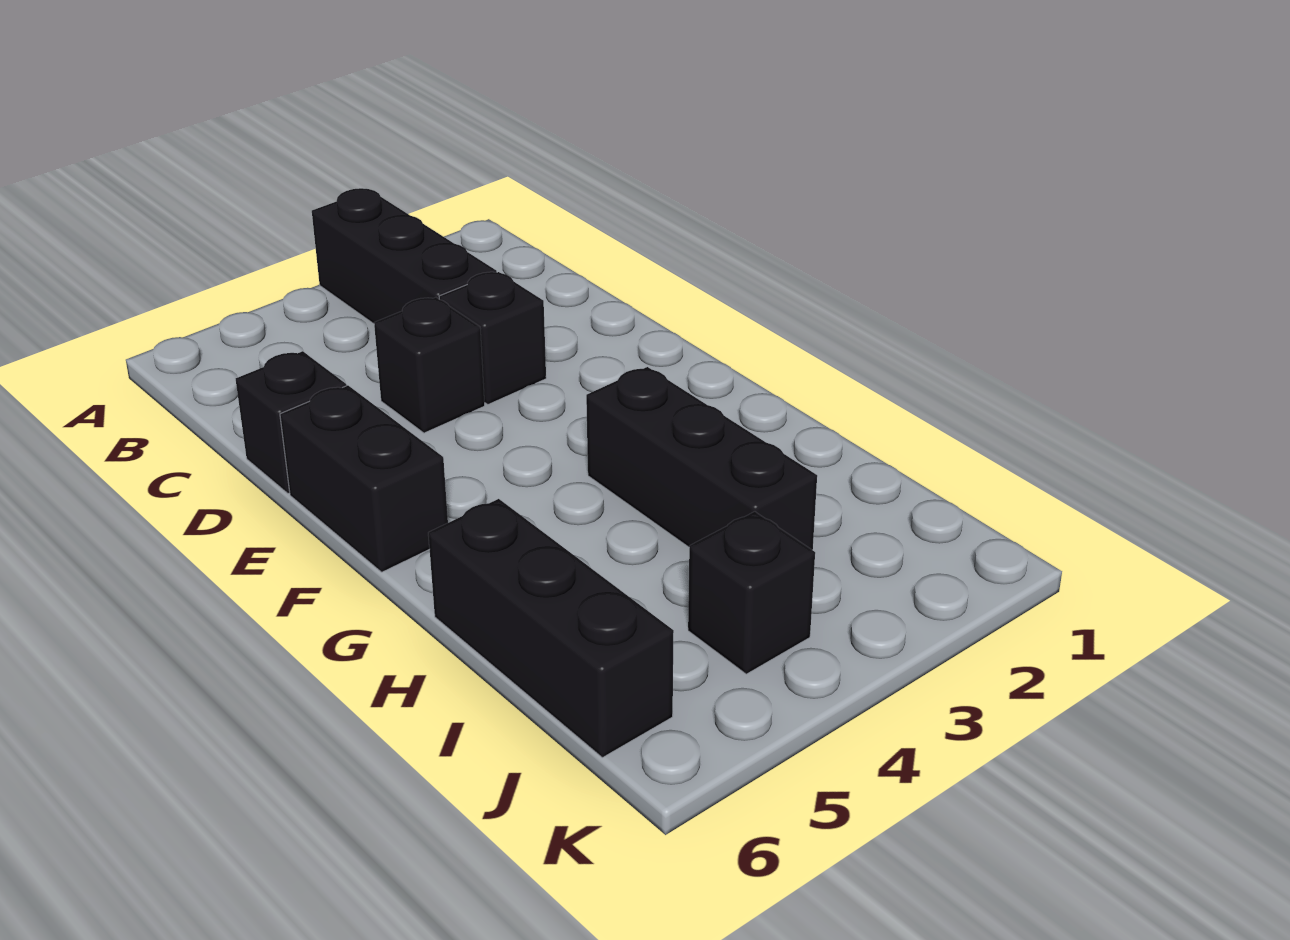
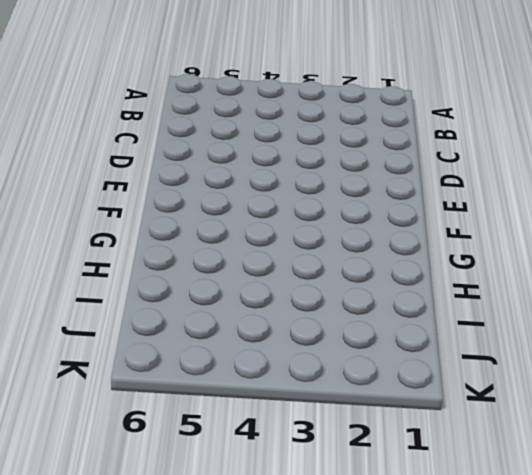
none -> black brick A3:C3 level 1
none -> black brick D3 level 1

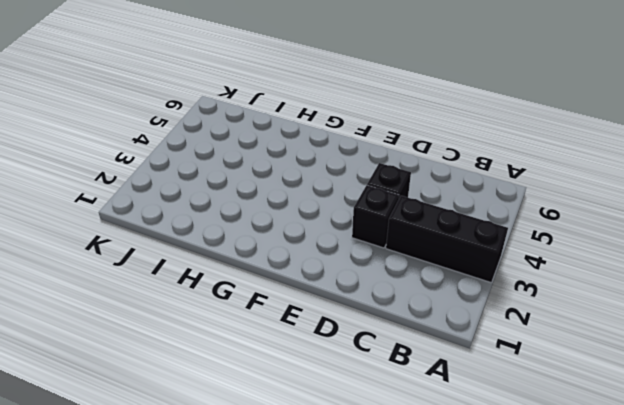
none -> black brick D6 level 1
none -> black brick E6:F6 level 1

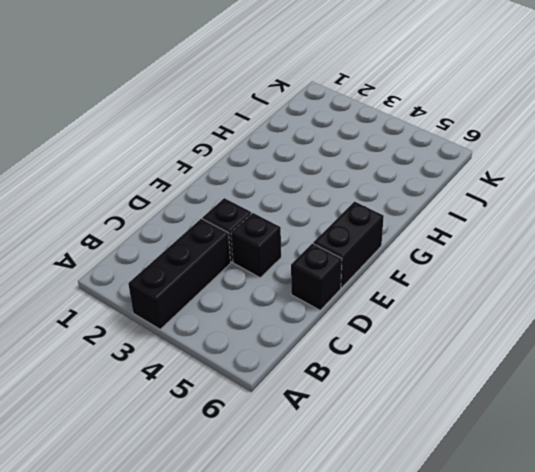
none -> black brick G3:I3 level 1
none -> black brick H6:J6 level 1

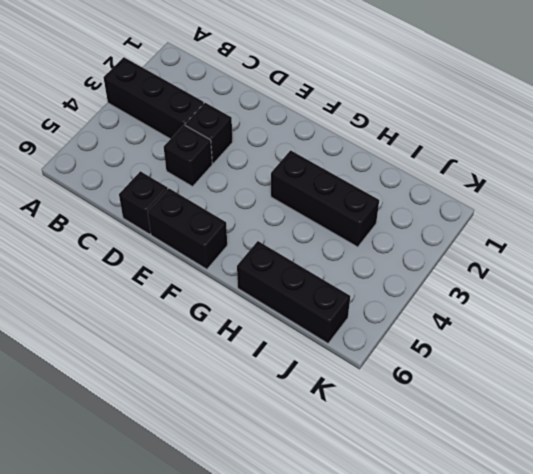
none -> black brick J4 level 1

